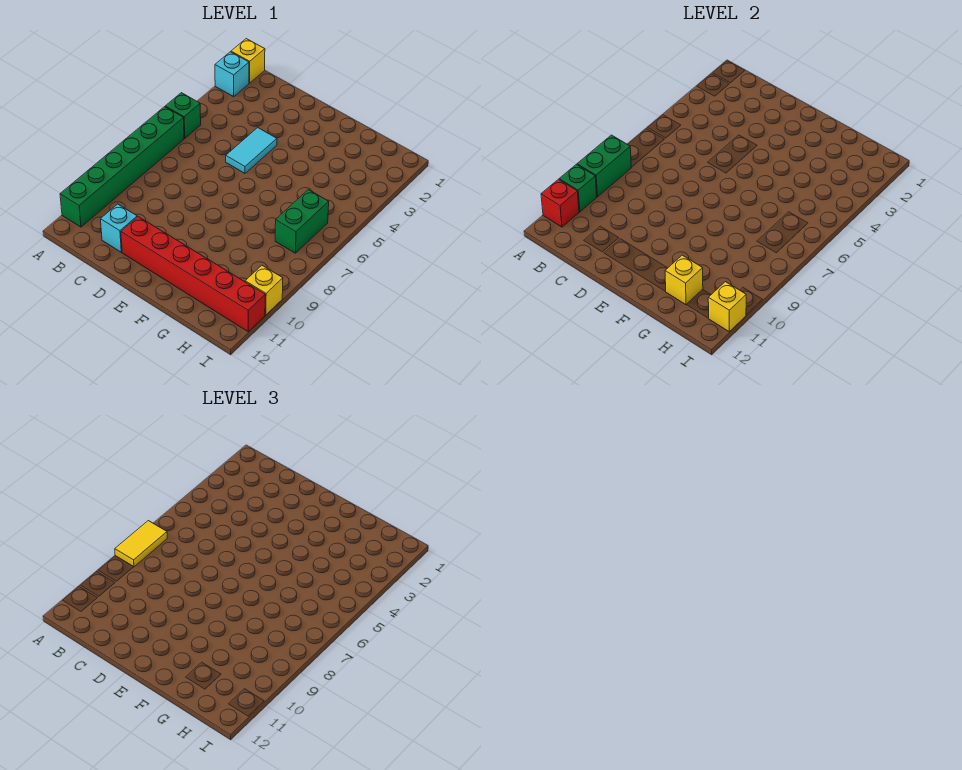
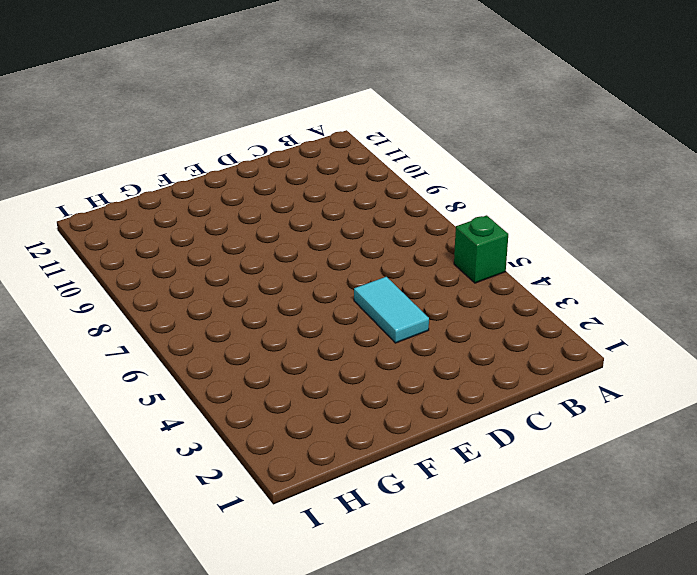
none -> yellow brick A1 level 1
none -> cyan brick A2 level 1
none -> green brick A6:A11 level 1

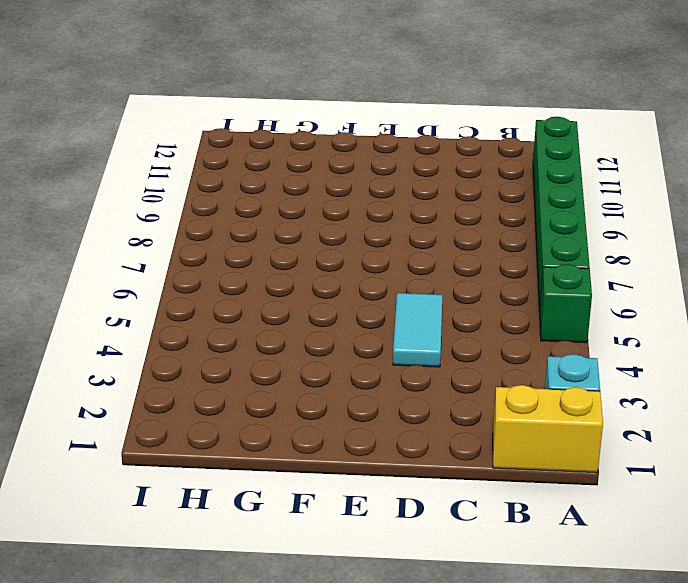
yellow brick A1:B1 level 1 -> yellow brick A1 level 1
none -> cyan brick C11 level 1
none -> red brick D11:I11 level 1
none -> green brick H6:H7 level 1

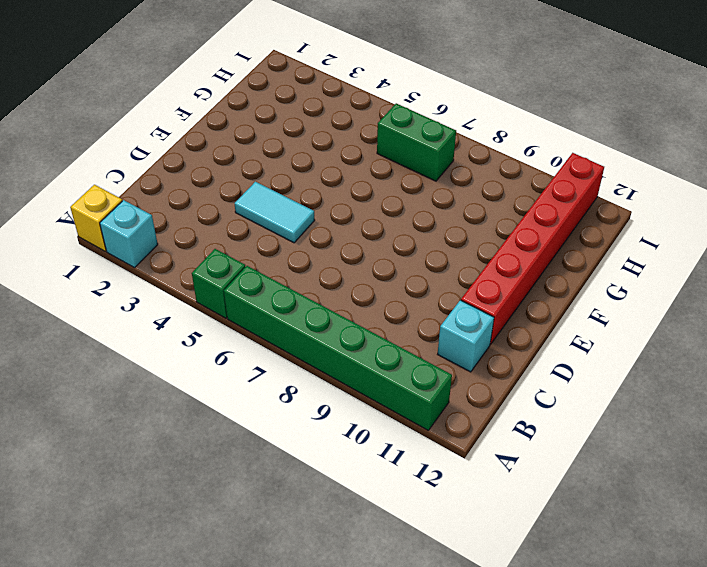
none -> yellow brick I10 level 1
none -> green brick A8:A9 level 2
none -> green brick A10 level 2

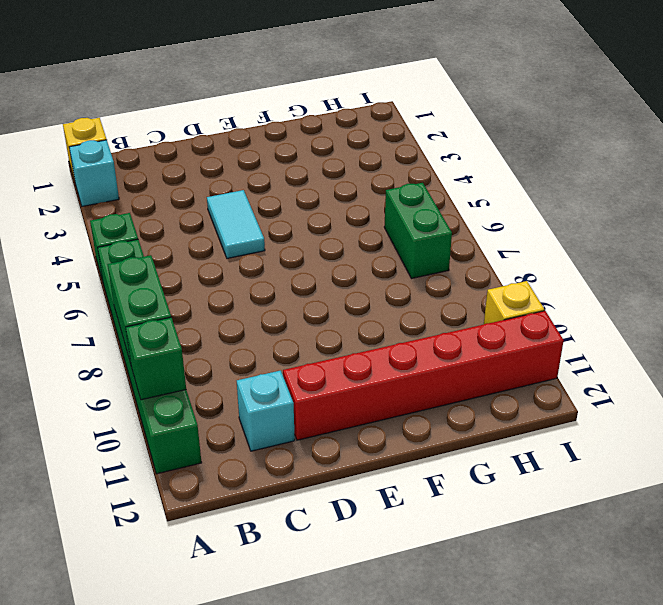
none -> red brick A11 level 2
none -> yellow brick G11 level 2
none -> yellow brick I11 level 2

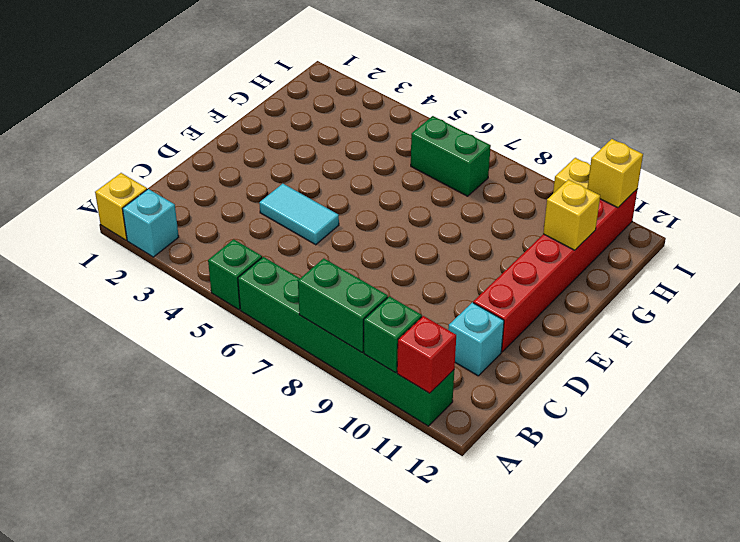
none -> yellow tile A7:A8 level 3

